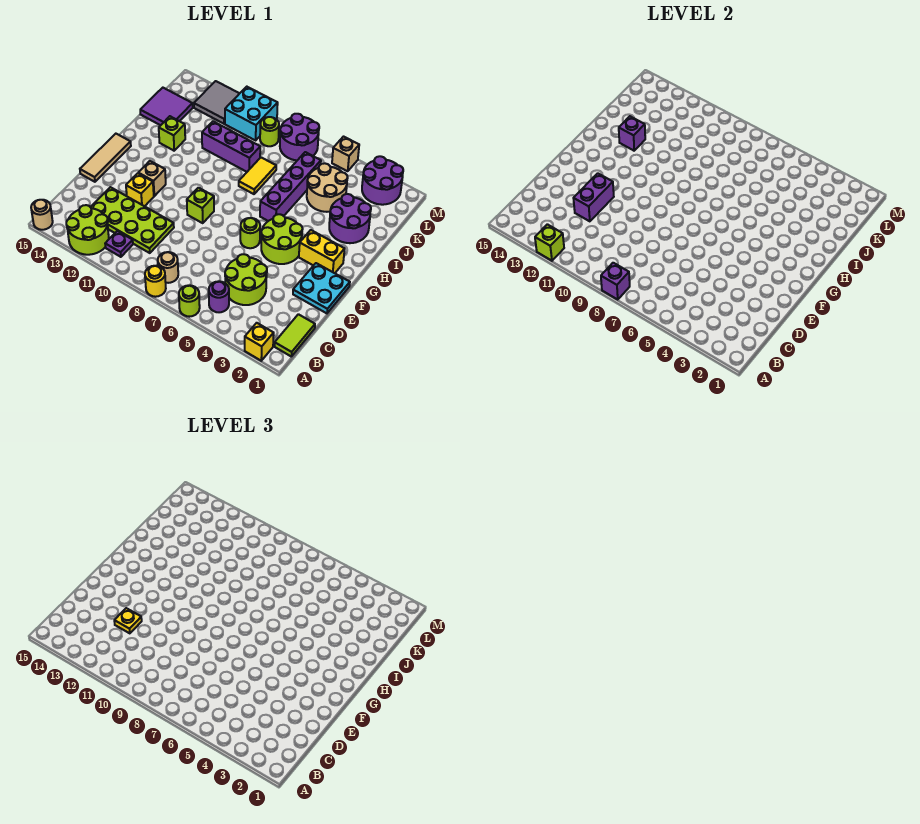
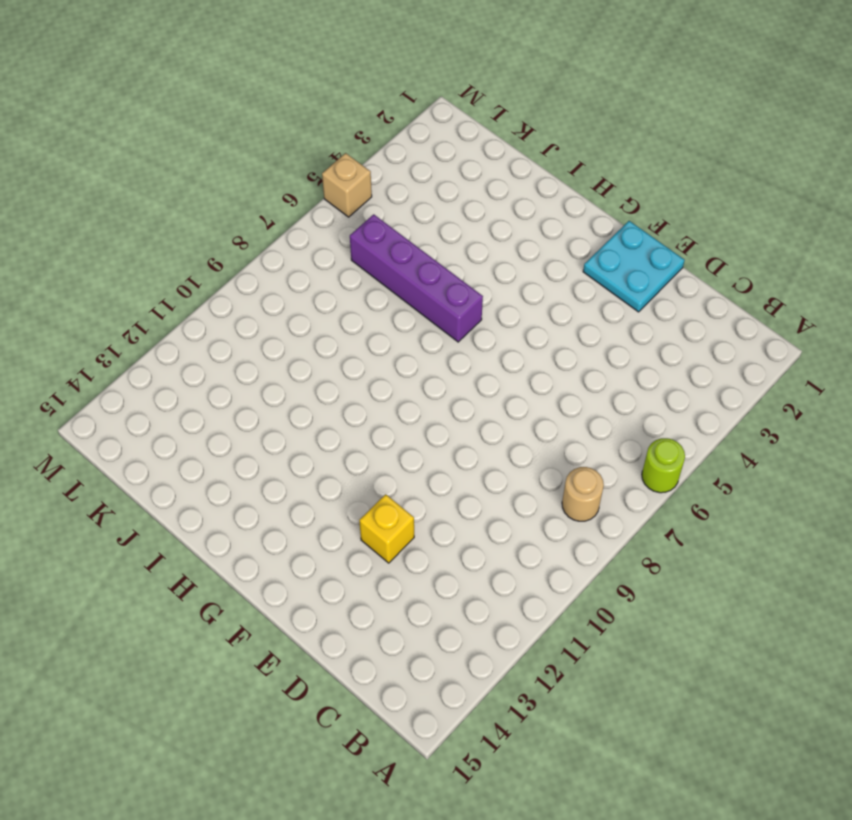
none -> yellow brick A2 level 1
none -> yellow round brick A8 level 1
none -> lime round brick A12:B13 level 1
none -> tan round brick A15 level 1

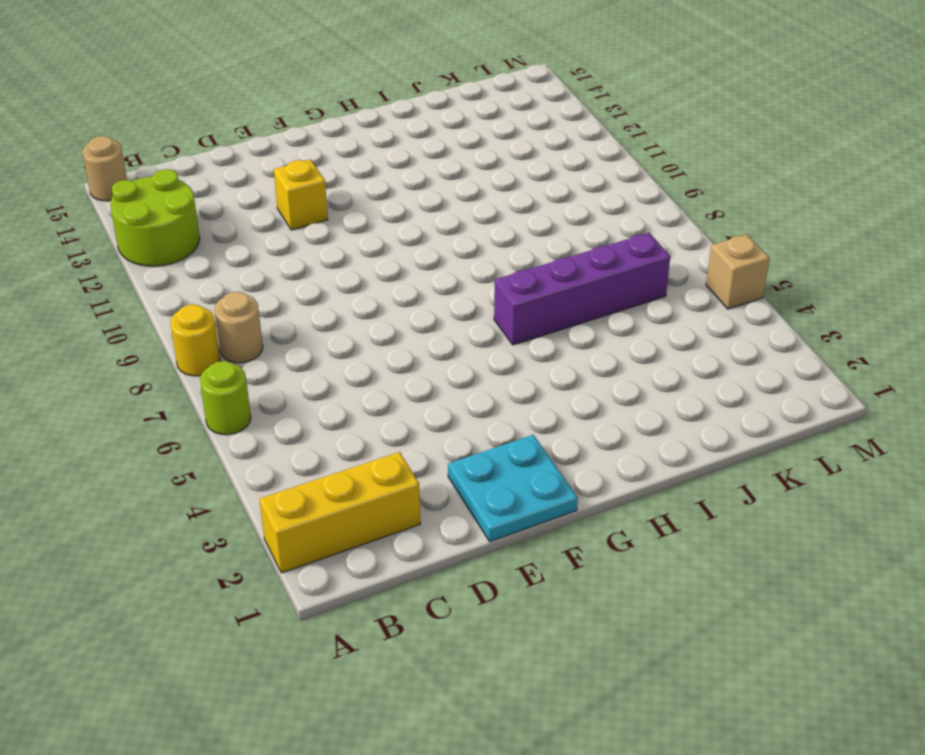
yellow brick A2:C2 level 1 -> yellow brick A2 level 1
none -> lime tile B1:C1 level 1
none -> purple round brick B5 level 1
none -> purple plate B11 level 1
none -> lime round brick C4:D5 level 1

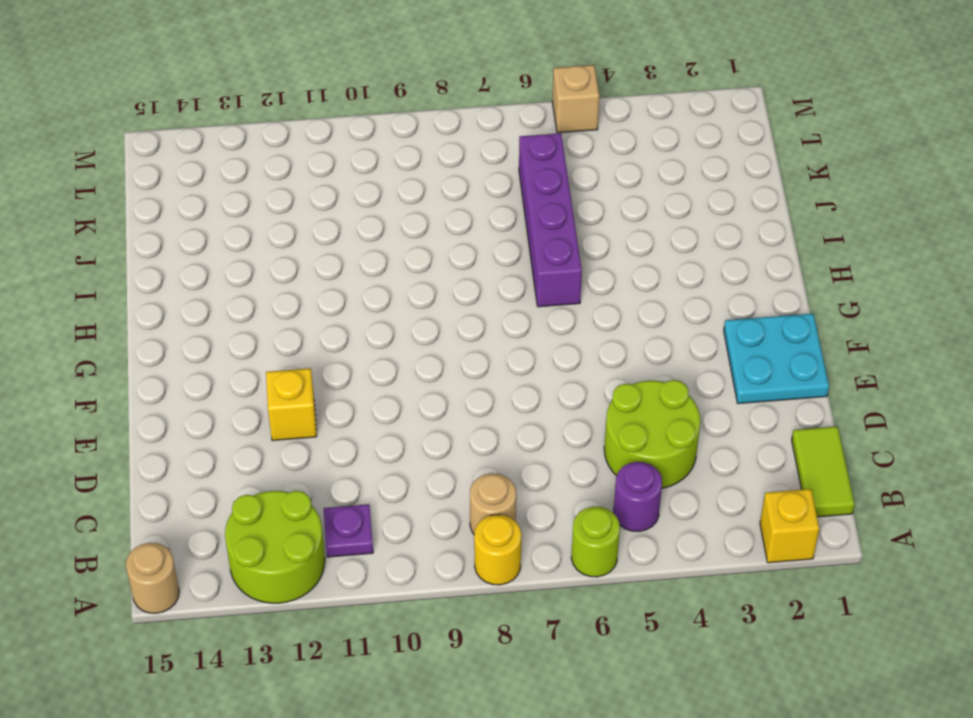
none -> lime plate C10:D13 level 1
none -> tan tile E15:G15 level 1
none -> lime round brick F4:G5 level 1
none -> lime round brick F6 level 1

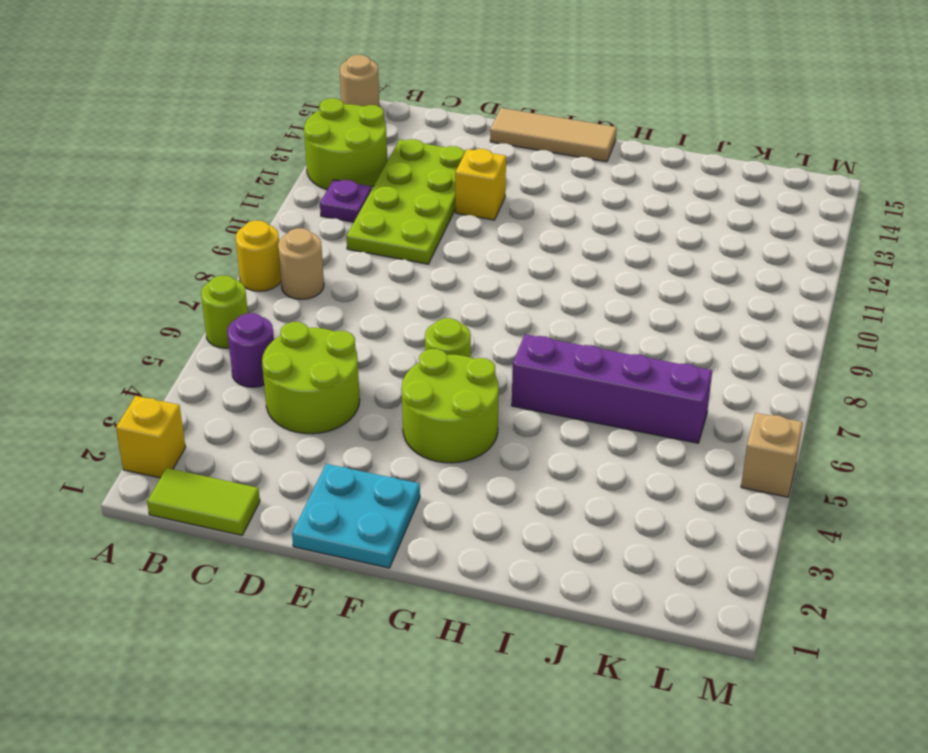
none -> lime brick F9 level 1
none -> tan brick F12 level 1
none -> yellow brick G2:G3 level 1
none -> purple round brick I2:J3 level 1

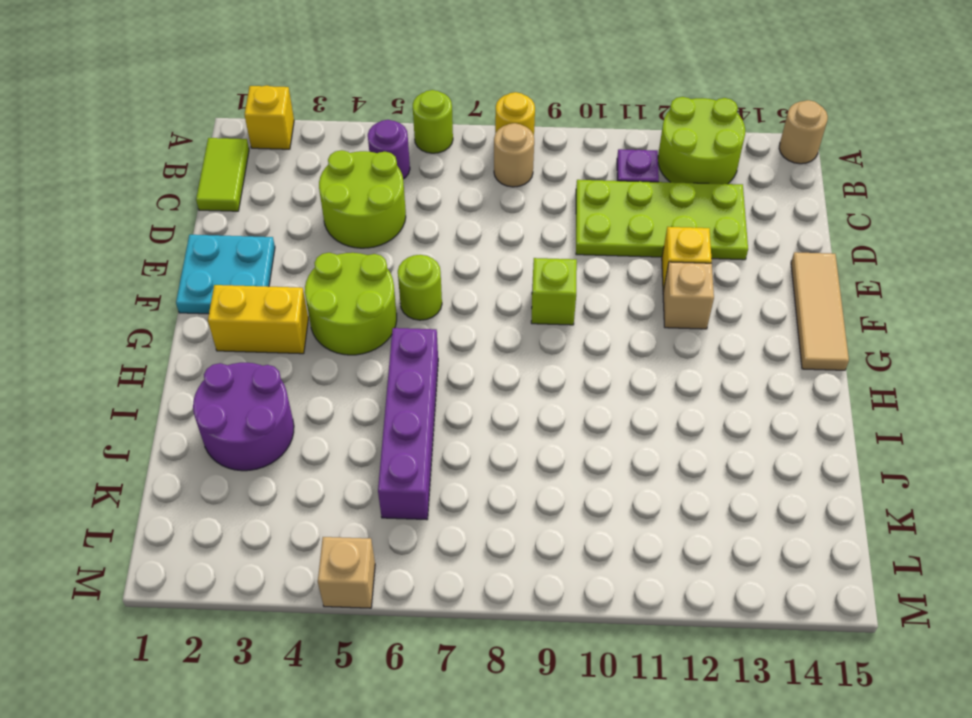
none -> yellow tile I8:J8 level 1
none -> lime brick I13 level 1
none -> tan round brick J4:K5 level 1
none -> purple brick J9:J11 level 1

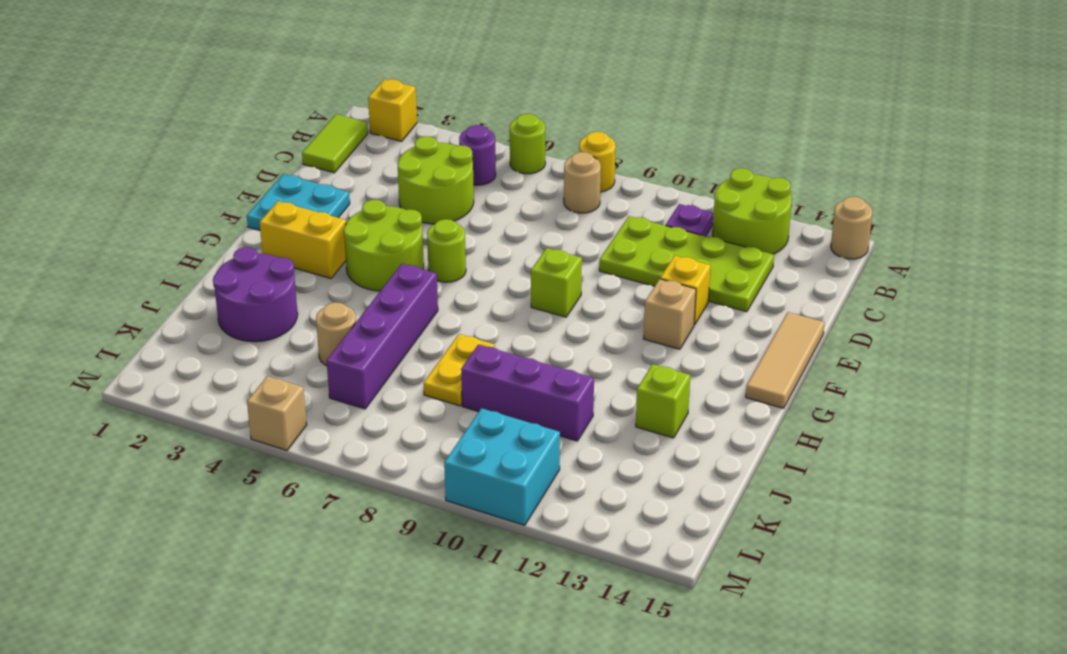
yellow plate I8:J8 level 1 -> yellow tile I8:J8 level 1
tan round brick J5 level 1 -> tan round brick J4:K5 level 1
none -> purple tile J14:K15 level 1
none -> purple round brick L2:M3 level 1
none -> purple round brick L7:M8 level 1
none -> lime round brick L9 level 1

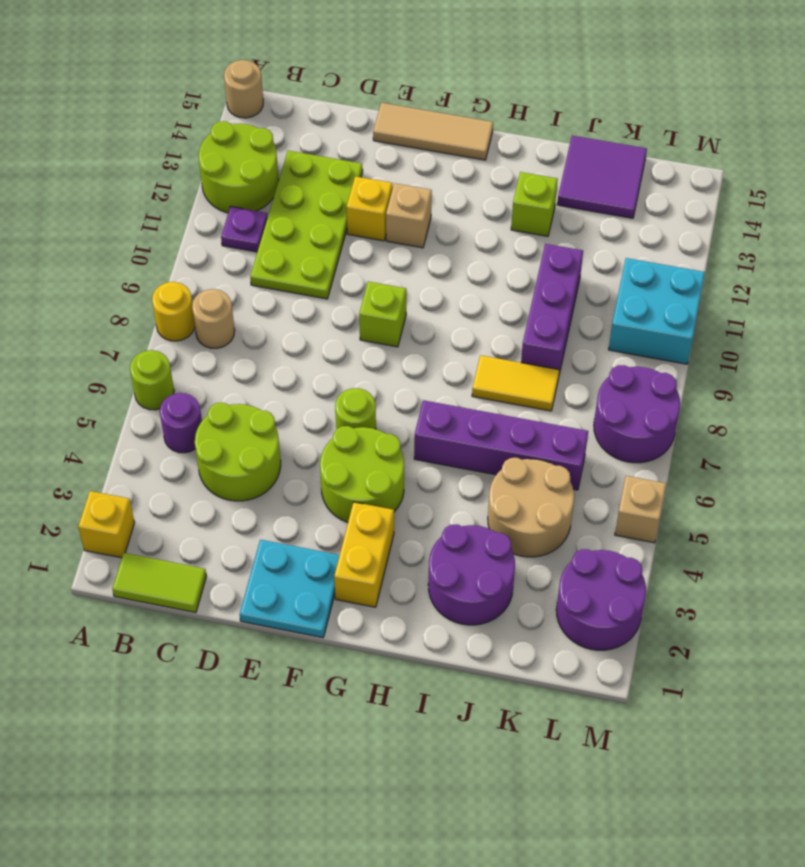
none -> lime round brick L9 level 1
none -> grey tile L12:M13 level 1
none -> purple brick A8 level 2
none -> lime brick A12 level 2

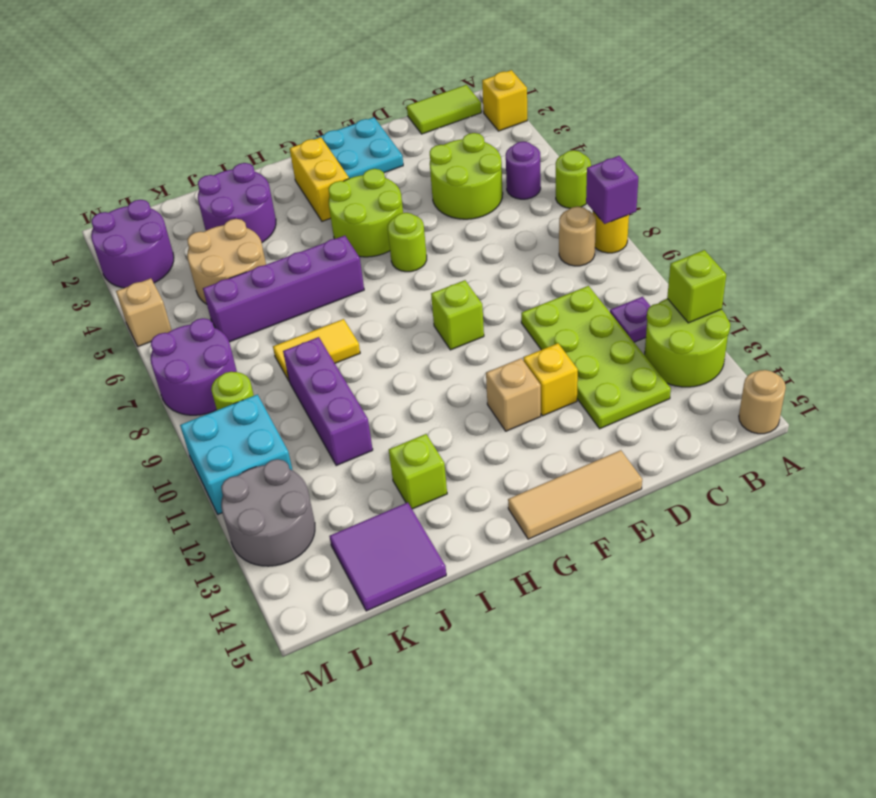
grey round brick L12:M13 level 1 -> grey tile L12:M13 level 1
none -> purple brick D12:E12 level 2
none -> purple brick I13 level 2
none -> yellow plate D12 level 3

